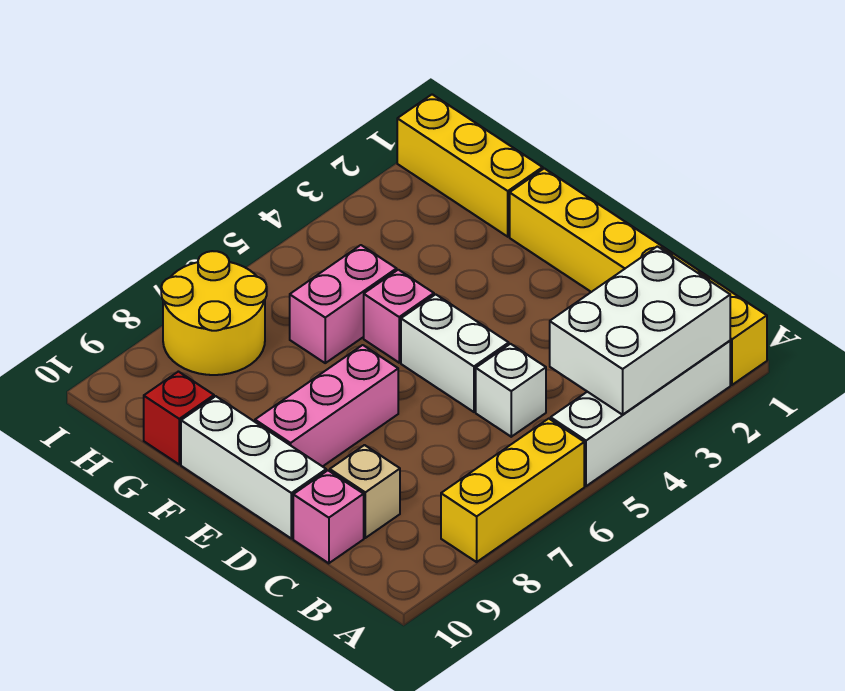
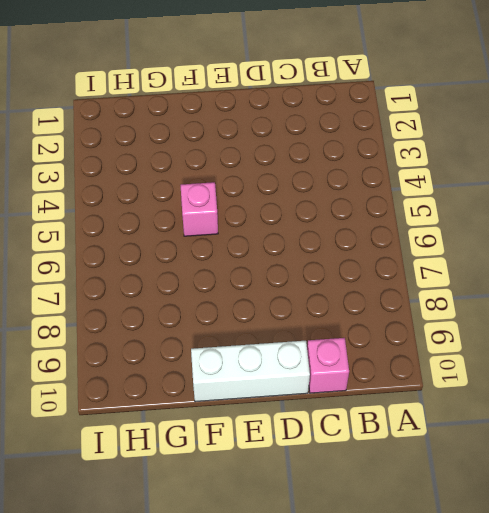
none -> yellow brick A1:F1 level 1
none -> white brick A2:A5 level 1
none -> yellow brick A6:A8 level 1

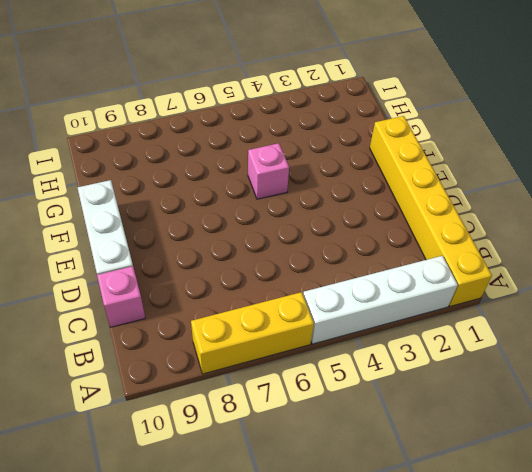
none -> white brick C5 level 1
none -> tan brick C9 level 1
none -> white brick D5:E5 level 1

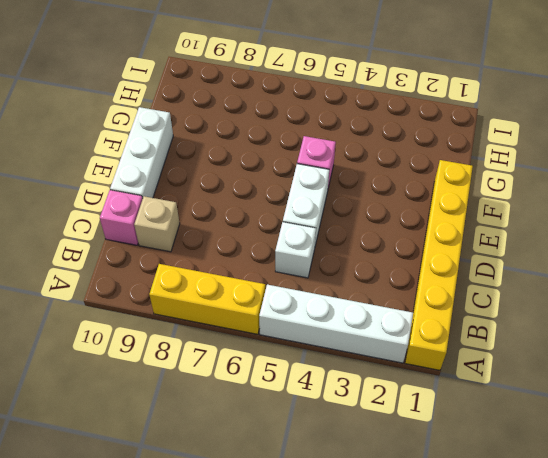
none -> pink brick E7:E9 level 1
none -> yellow brick G1:I1 level 1
none -> pink brick G5:G6 level 1

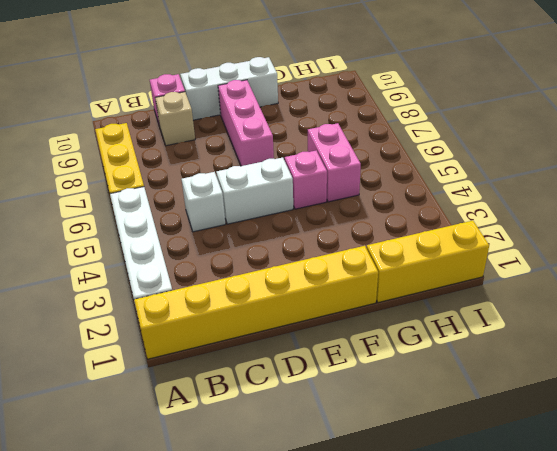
none -> red brick G10 level 1
none -> yellow round brick H7:I8 level 1
none -> white brick A2:B4 level 2

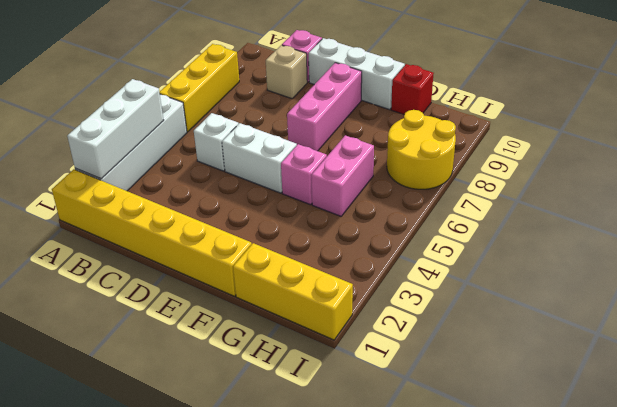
white brick A2:A4 level 2 -> white brick A2:B4 level 2

